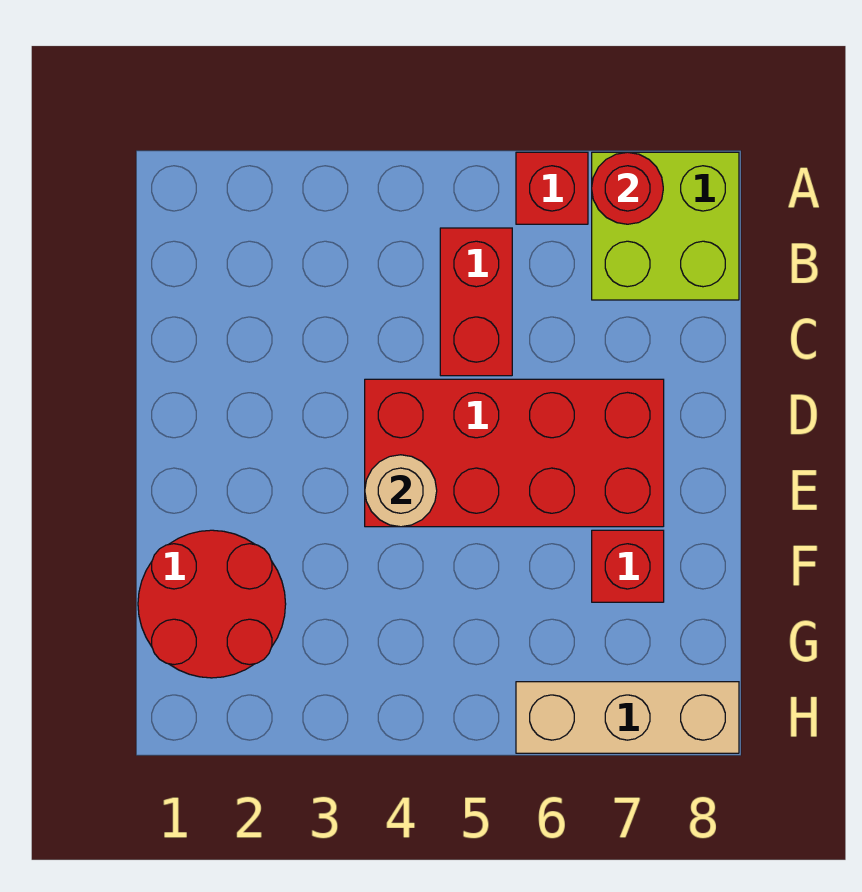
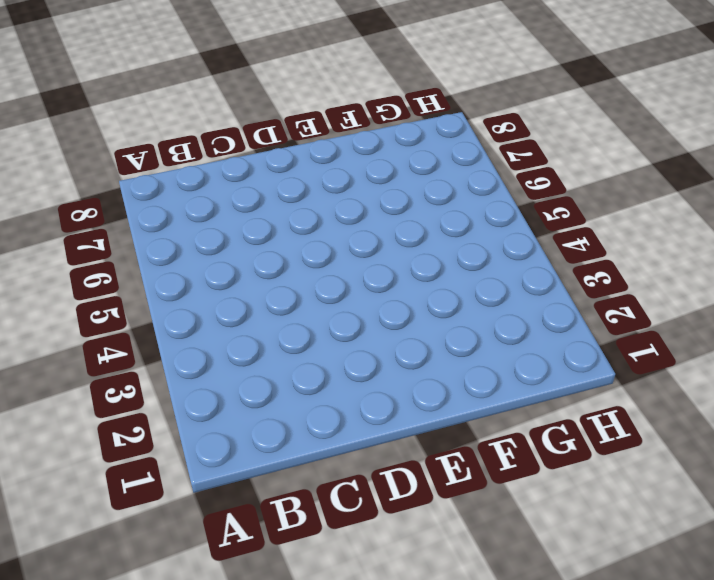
none -> red brick A6 level 1
none -> lime brick A7:B8 level 1

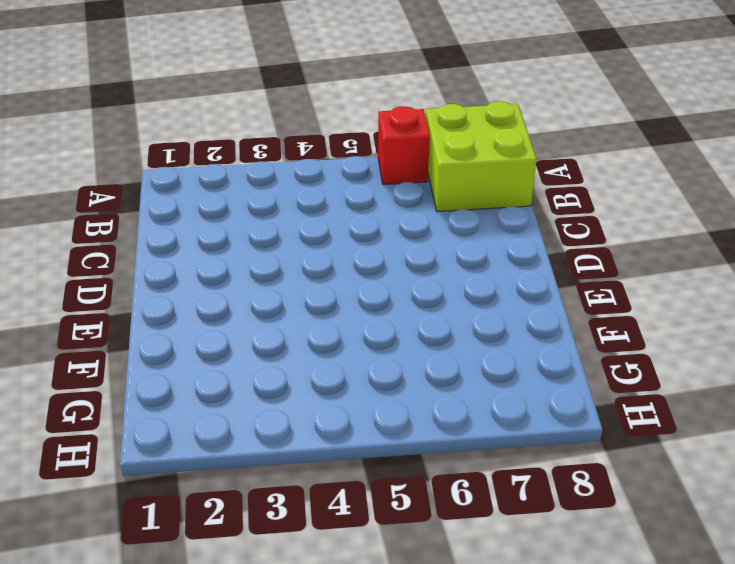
none -> red brick B5:C5 level 1
none -> red brick D4:E7 level 1

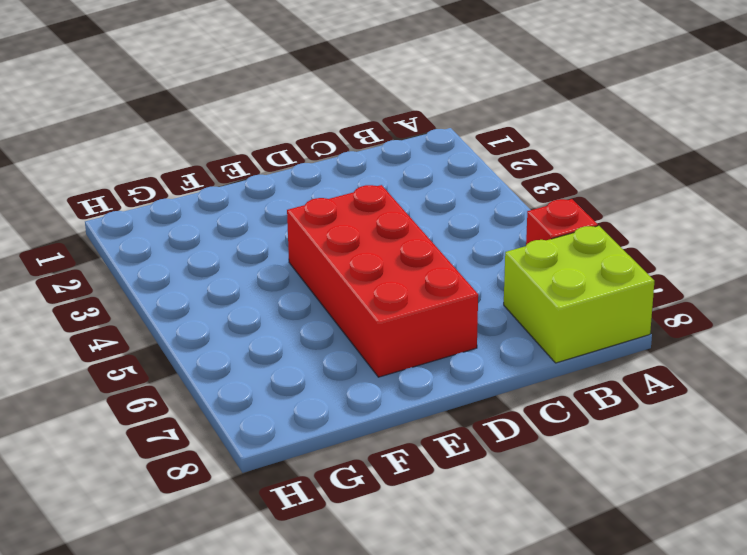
none -> red brick B5:C5 level 1
none -> red round brick F1:G2 level 1

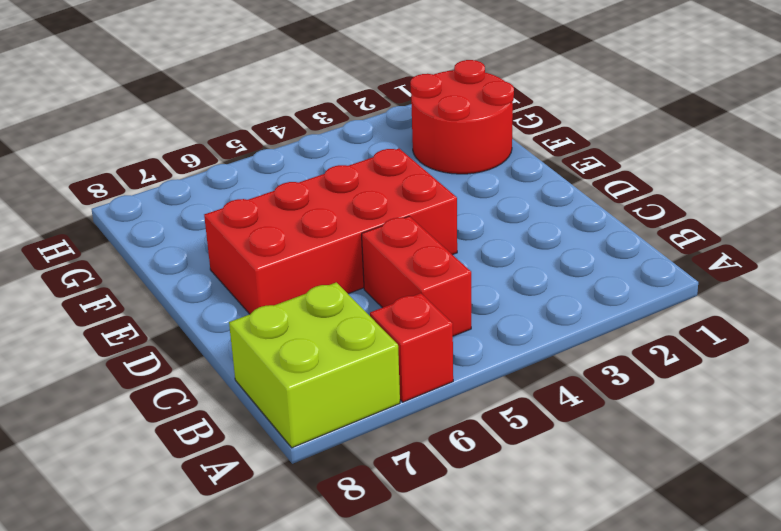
none -> red brick F7 level 1
none -> tan brick H6:H8 level 1

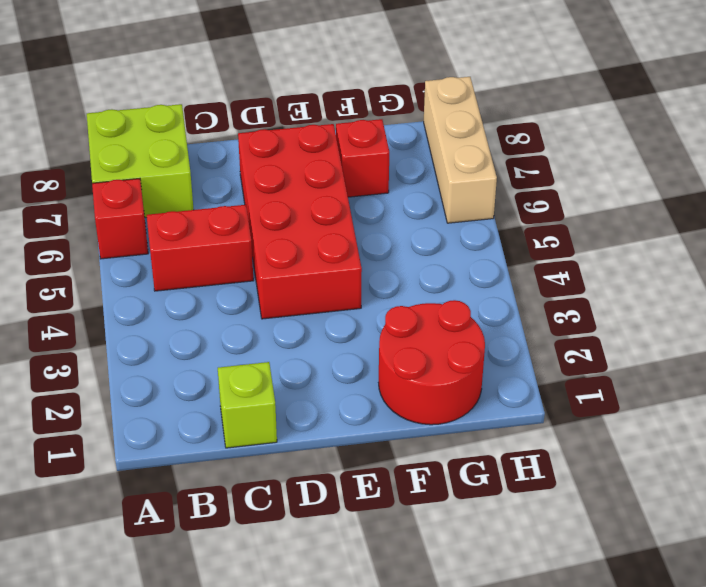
lime brick C1 level 1 -> none
none -> red round brick A7 level 2
none -> tan round brick E4 level 2

